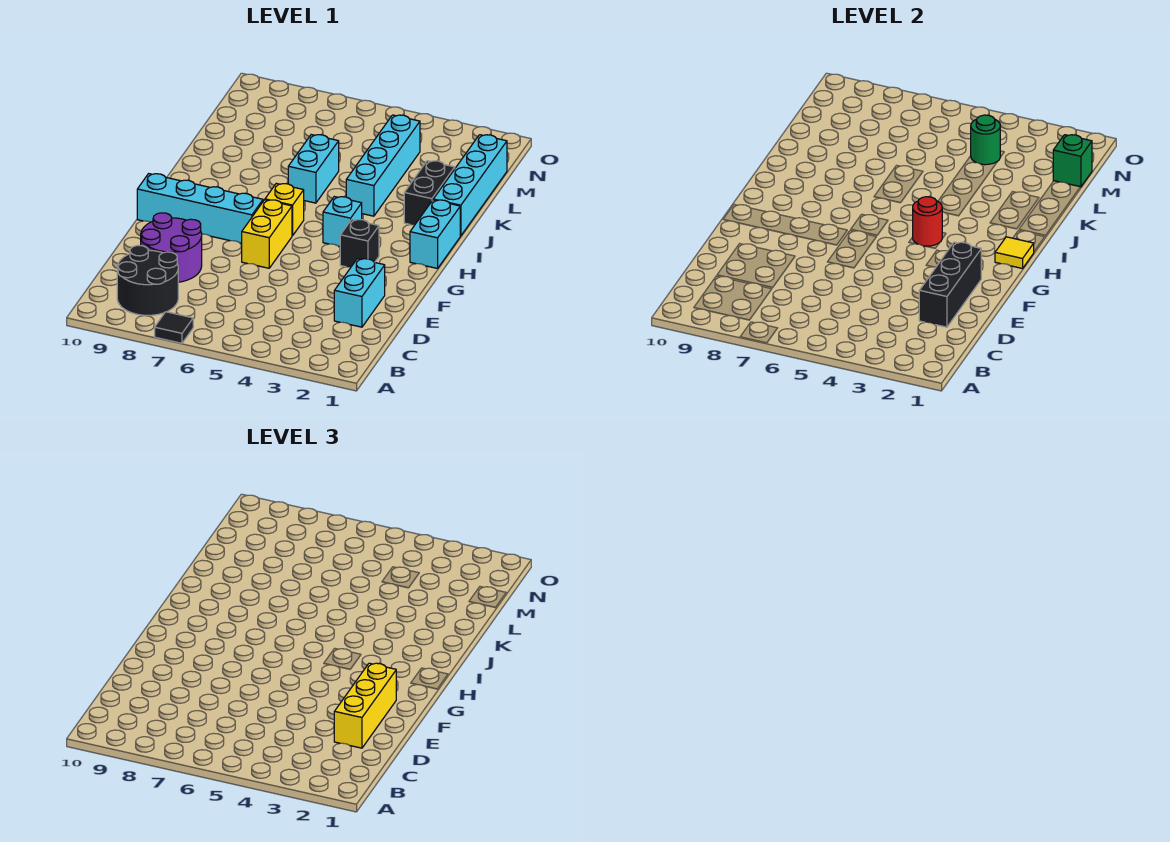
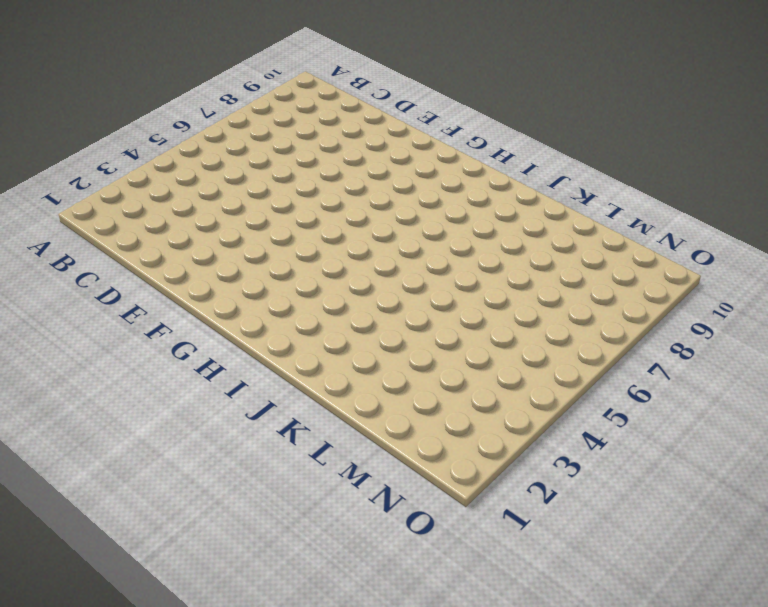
none -> black tile A7 level 1
none -> black round brick B8:C9 level 1
none -> cyan brick D2:E2 level 1

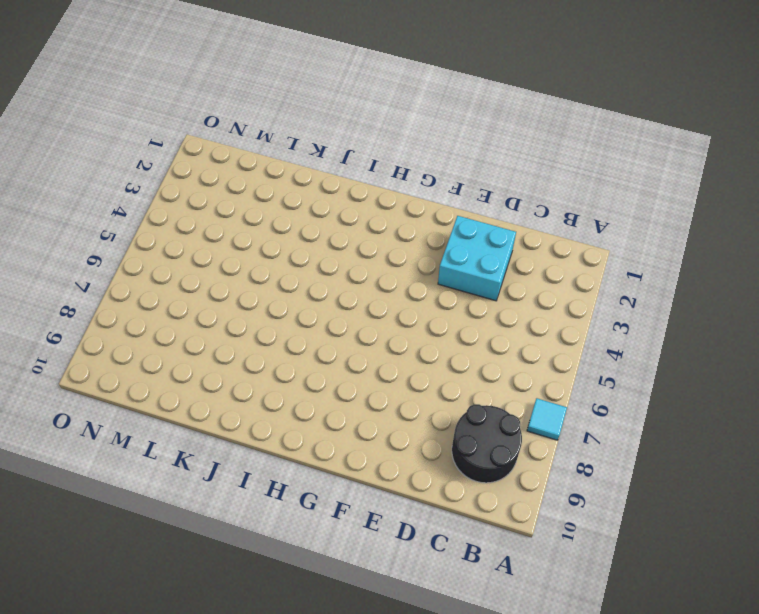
cyan tile A7 level 1 -> black tile A7 level 1
cyan brick D2:E3 level 1 -> cyan brick D2:E2 level 1
none -> purple round brick D8:E9 level 1
none -> yellow brick F6:G6 level 1
none -> black brick G3 level 1

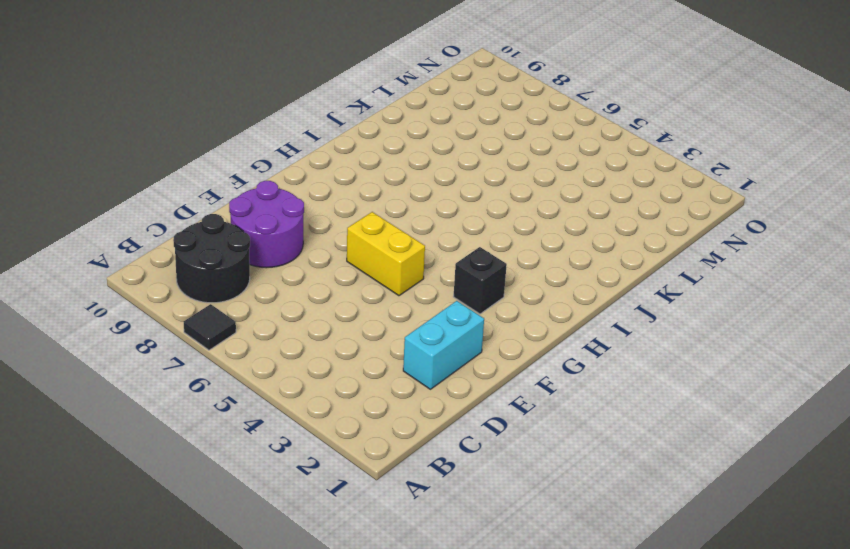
yellow brick F5:F6 level 1 -> yellow brick F6:G6 level 1
none -> cyan brick G7:G10 level 1
none -> cyan brick H1:I1 level 1
none -> cyan brick H4 level 1

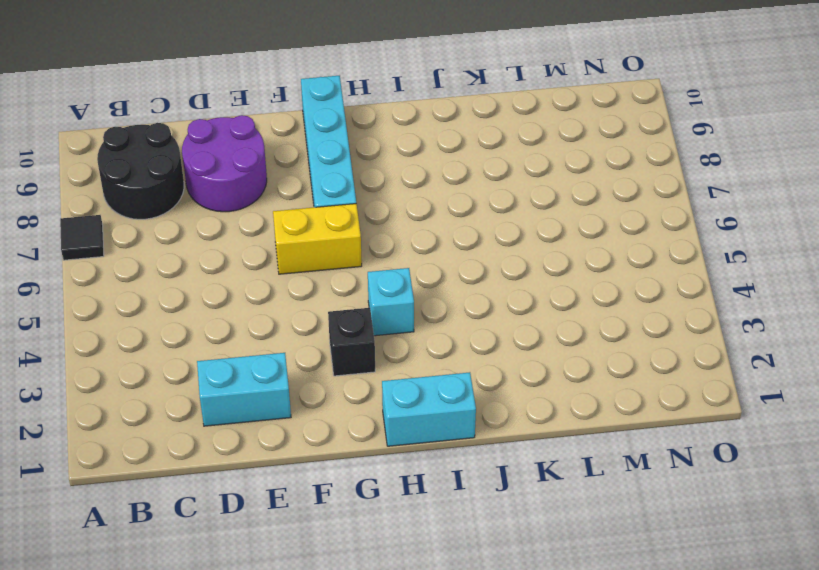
none -> yellow brick H6 level 1
none -> cyan brick J1:M1 level 1
none -> black brick J2:K2 level 1

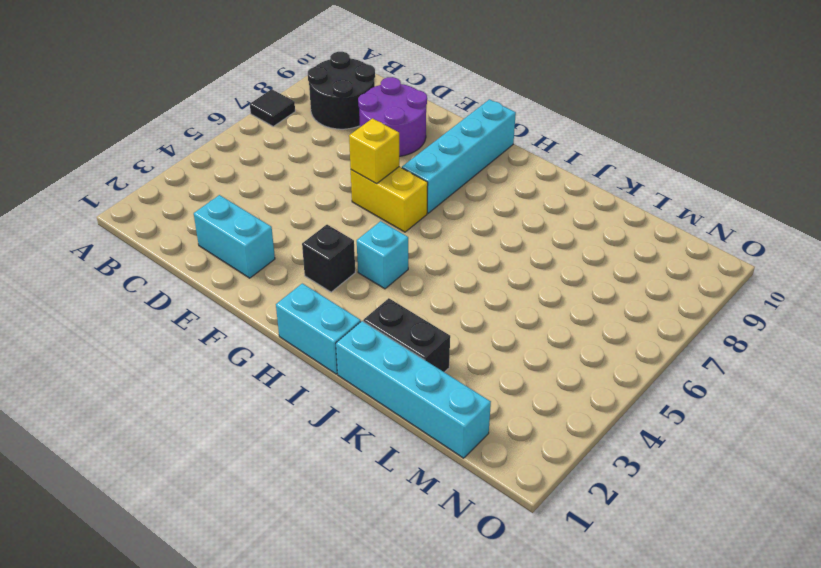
yellow brick F6 level 2 -> yellow brick H6 level 1
none -> cyan brick J4:M4 level 1
none -> cyan brick J6:K6 level 1
none -> black brick D2:F2 level 2

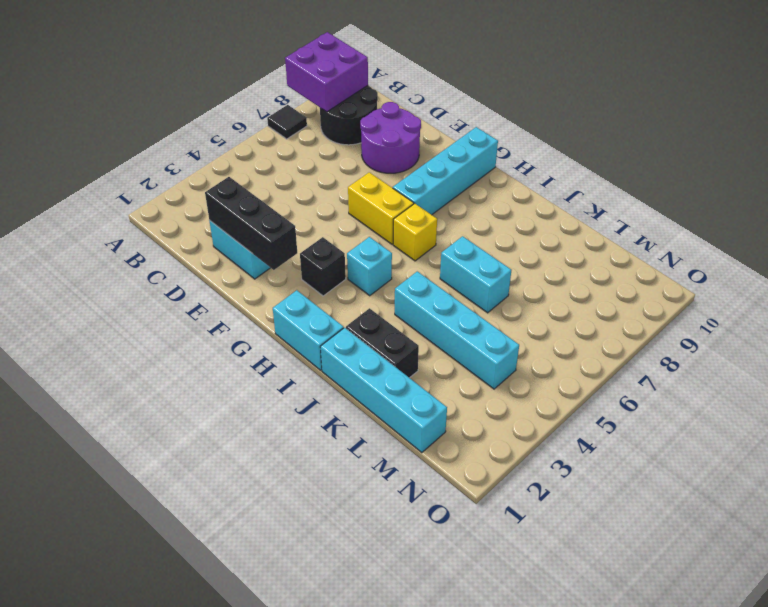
purple brick A8:B9 level 2 -> none
none -> yellow tile H1 level 2
none -> red round brick H4 level 2
none -> green brick M1 level 2

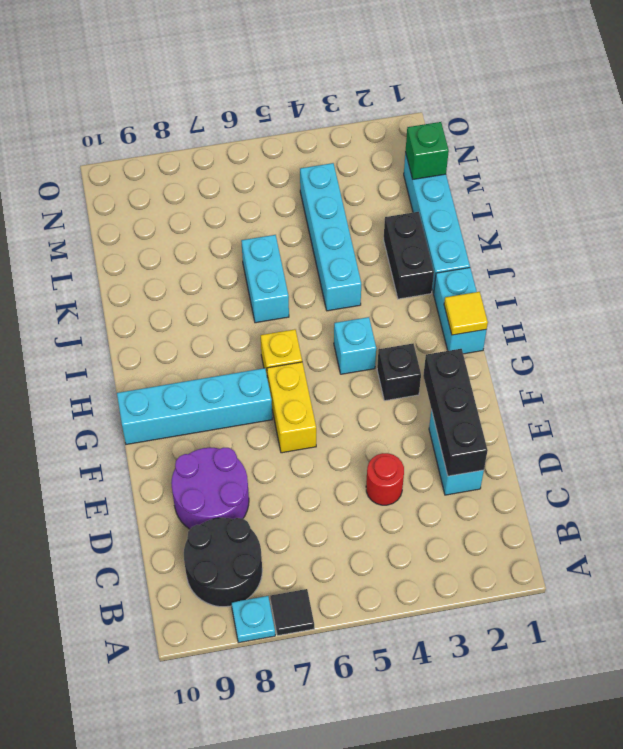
cyan plate A8 level 1 -> none
red round brick D4 level 1 -> red round brick H4 level 2
none -> green round brick M4 level 2
none -> yellow brick D2:F2 level 3

